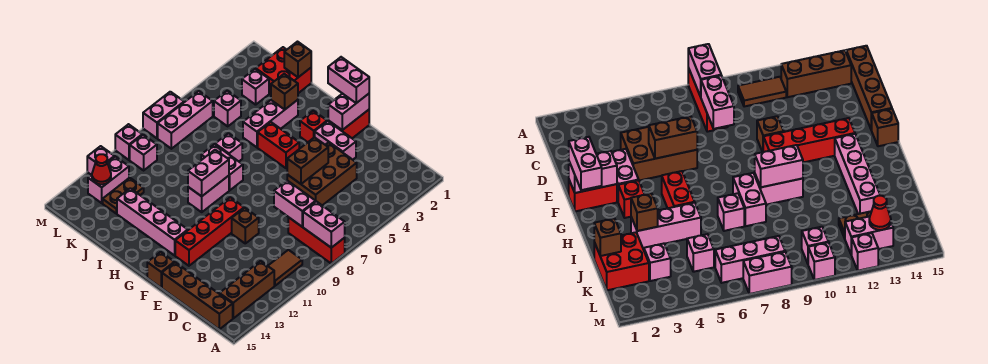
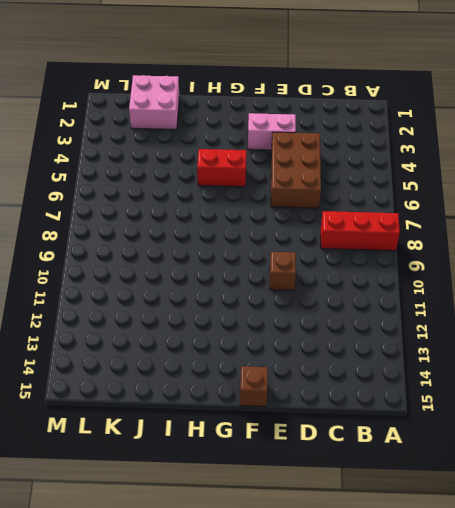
pink brick J1:K2 level 1 -> red brick J1:K2 level 1
none -> brown tile B10:B11 level 1
none -> brown brick B12:B14 level 1
none -> brown brick B15:E15 level 1
none -> red brick F1:F2 level 1

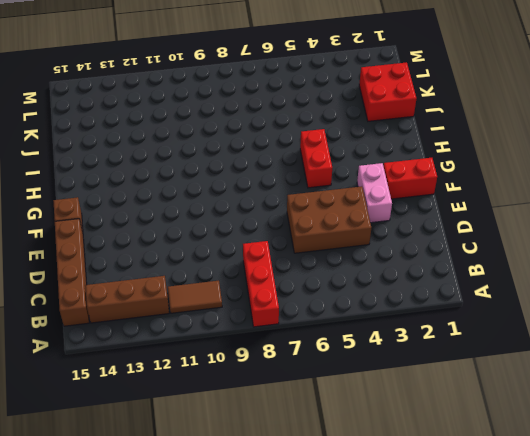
none -> brown brick E10 level 1
none -> red brick F10:F13 level 1
none -> red brick G3 level 1
none -> pink brick G13:J13 level 1

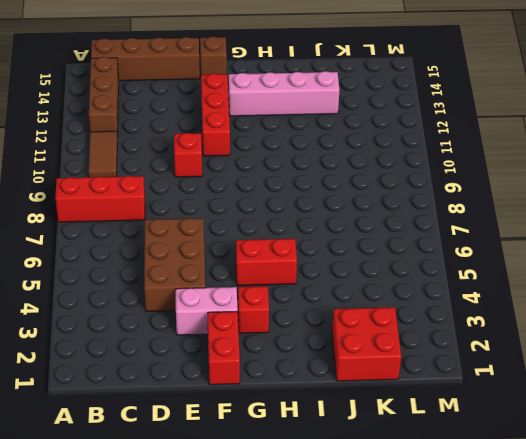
red brick E10 level 1 -> brown brick E10 level 1
red brick F11:F13 level 1 -> red brick F10:F13 level 1
none -> pink brick H8:I8 level 1
none -> pink brick H9:H10 level 1
none -> pink brick I3:I5 level 1
none -> pink brick I7 level 1

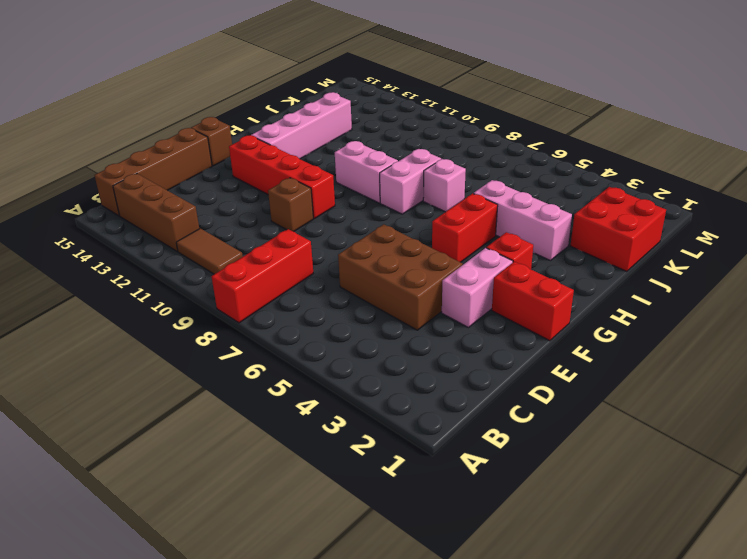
none -> pink brick K3 level 1
none -> pink brick K5 level 1
none -> brown plate K12:K13 level 1
none -> pink brick L6:L8 level 1

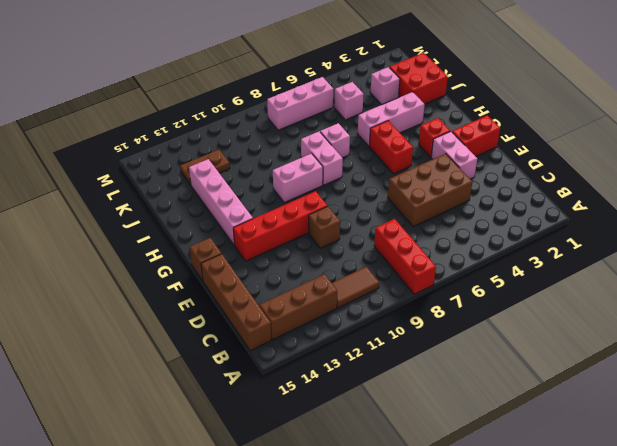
none -> pink brick L10 level 1
none -> pink brick L12:L13 level 1
none -> pink brick M7:M8 level 1
none -> pink brick M10 level 1

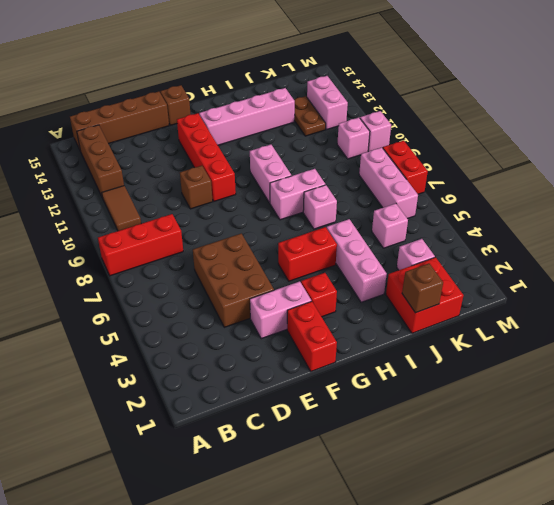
red brick M7:M8 level 1 -> pink brick M7:M8 level 1
none -> pink brick M12 level 1
none -> pink brick A8:B8 level 2
none -> pink brick C8:D8 level 2
none -> brown brick E5:E6 level 2

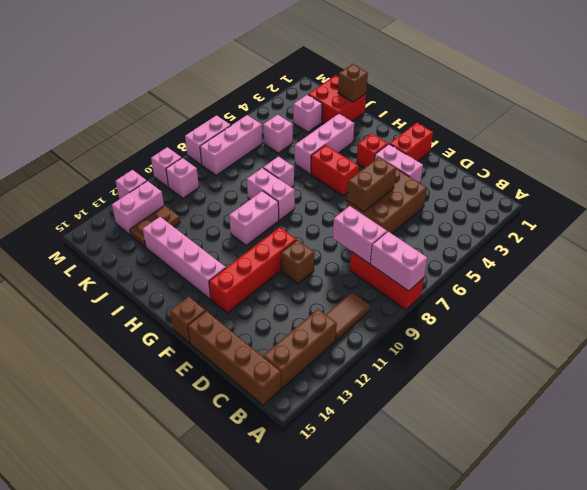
none -> pink brick F1:F2 level 2
none -> pink brick H9:H10 level 2
none -> brown brick I3 level 2
none -> red cone L13 level 2

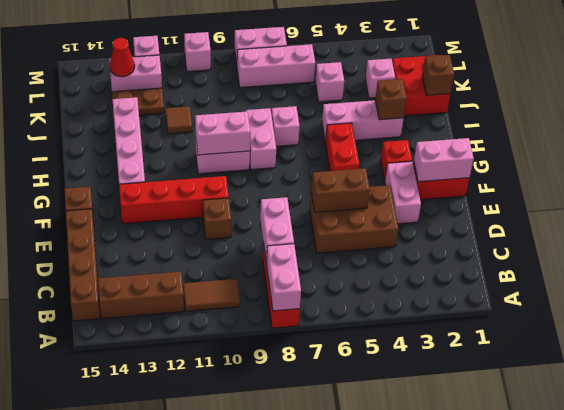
brown tile J11 level 1 -> none
none -> pink brick L10 level 1
none -> pink brick F1:G1 level 3

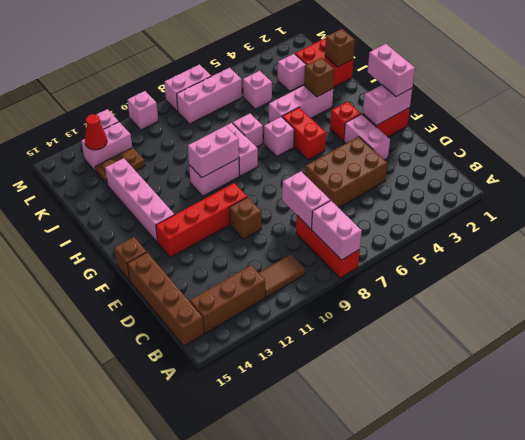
pink brick H6 level 1 -> pink brick L10 level 1
none -> brown brick E5:E6 level 2

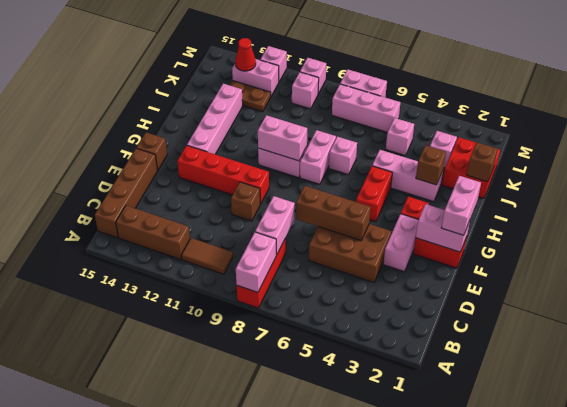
brown brick E5:E7 level 2 -> brown brick E5:E6 level 2

